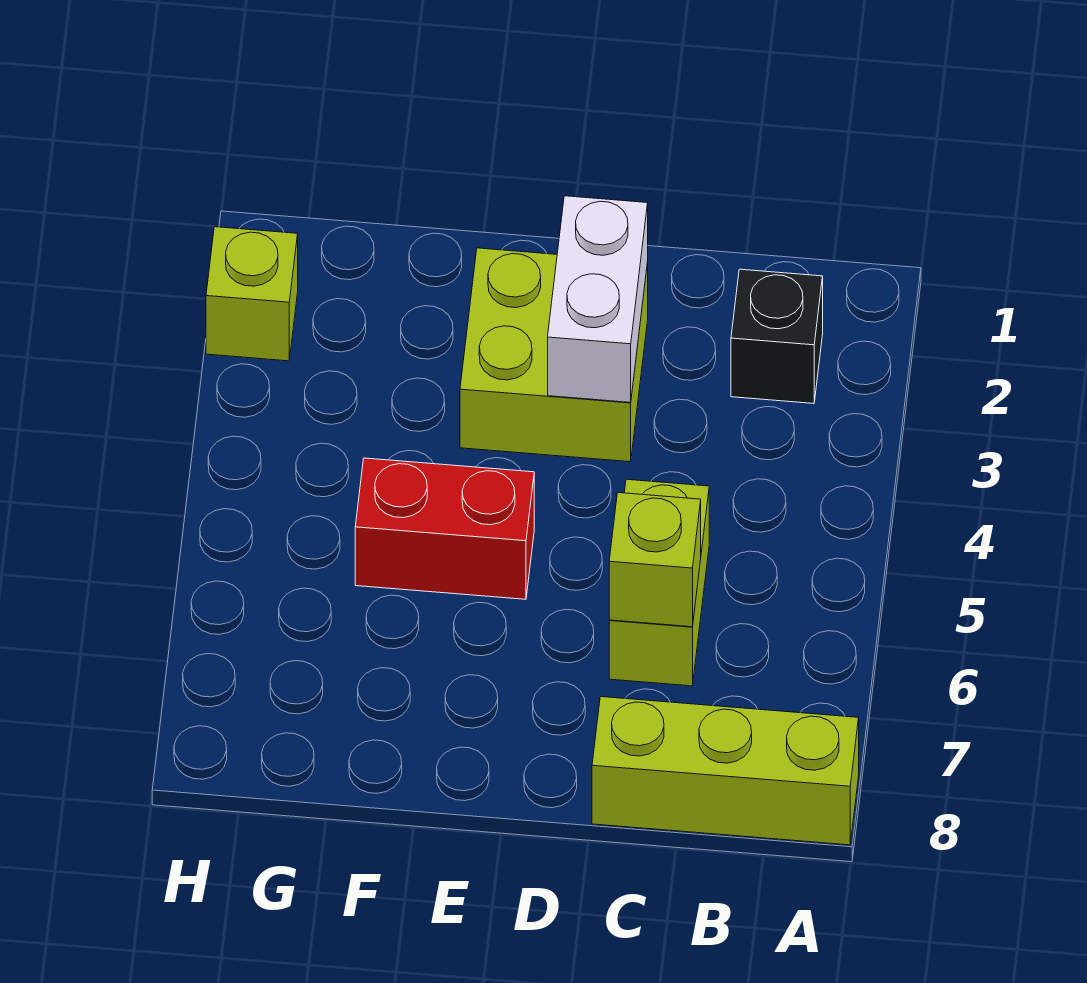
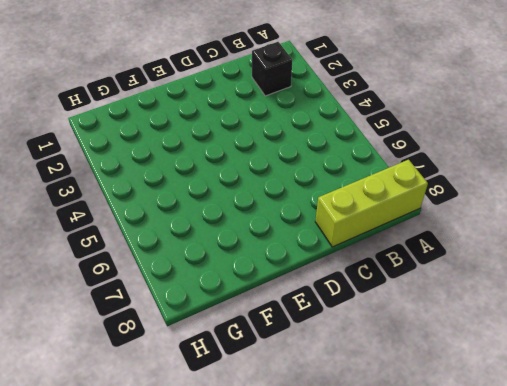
none -> lime brick C5:C6 level 1
none -> lime brick D2:E3 level 1

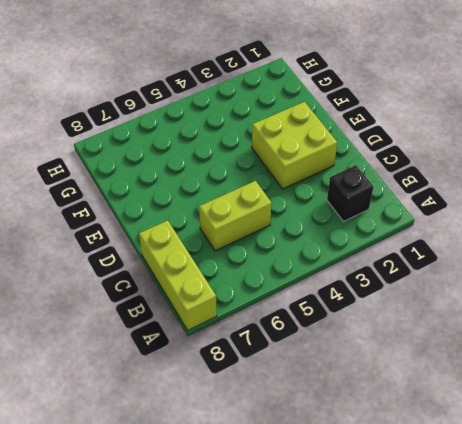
none -> red brick E5:F5 level 1
none -> lime brick H2 level 1

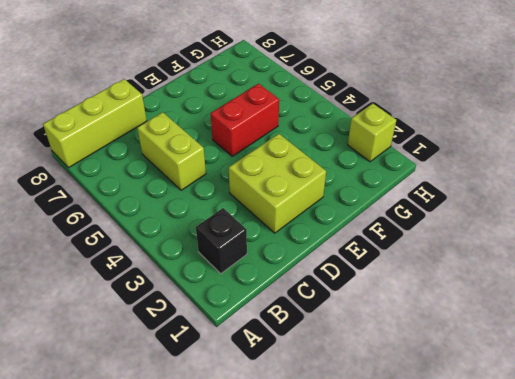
none -> lime brick C6 level 2
none -> white brick D2:D3 level 2

